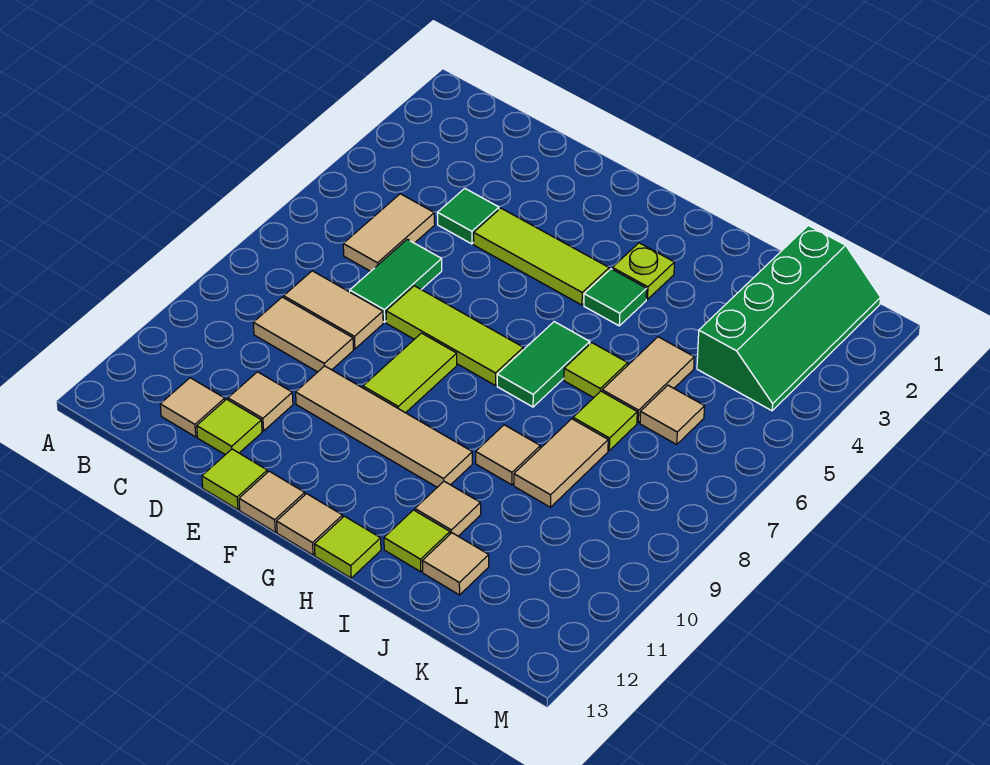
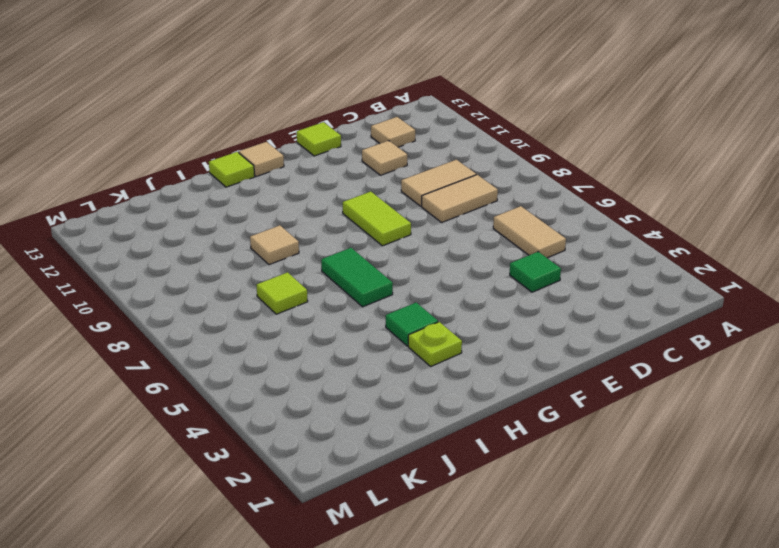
none -> green tile D6:D7 level 1
none -> lime tile D12 level 1
none -> lime tile E4:G4 level 1

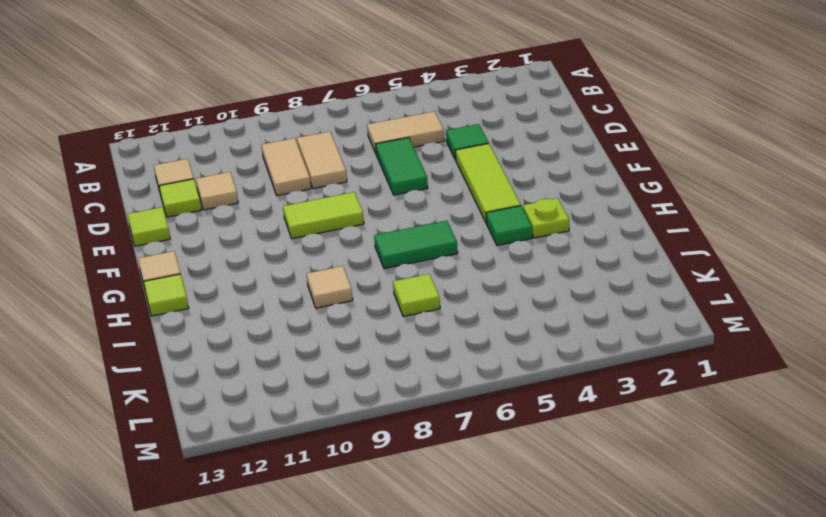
green tile D6:E6 level 1 -> green tile D6:D7 level 1
none -> lime tile E7:G7 level 1
none -> tan tile E10:H10 level 1
none -> tan tile F13 level 1

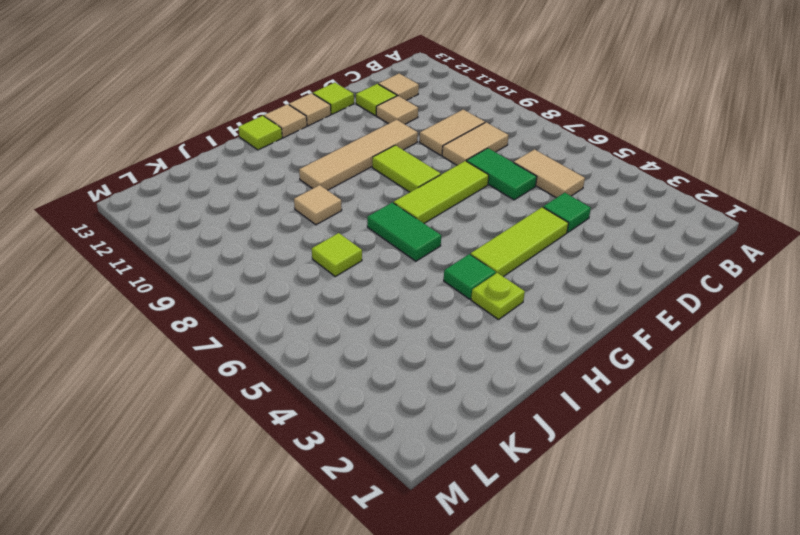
none -> lime tile I6 level 1
none -> tan tile I11 level 1
none -> lime tile I12 level 1

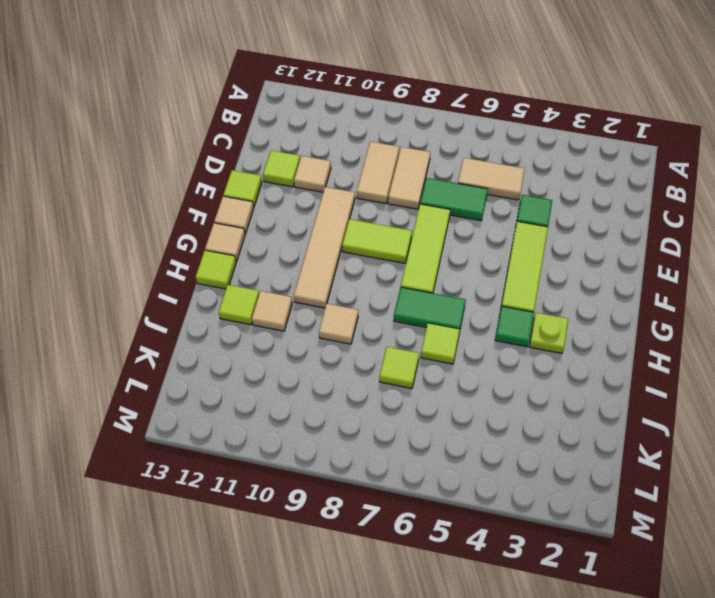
none -> tan tile C12 level 1
none -> tan tile J5:J6 level 1
none -> tan tile J8:J9 level 1

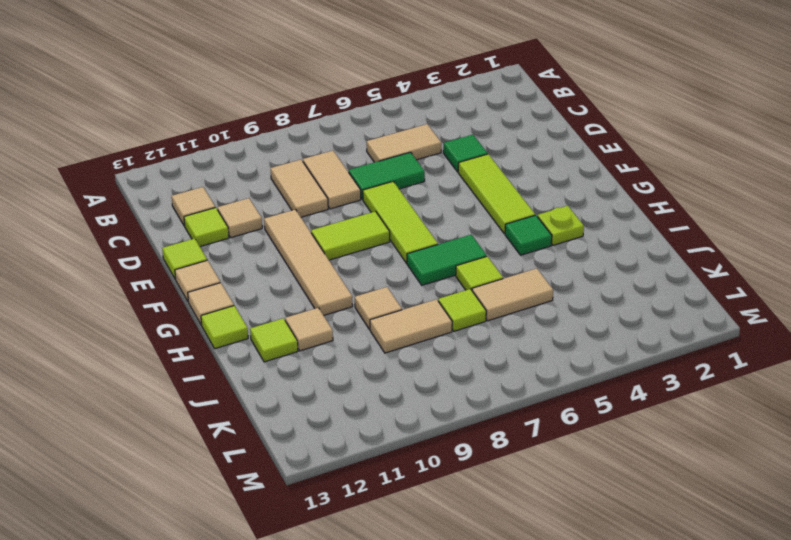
none -> tan tile J12 level 1
none -> green slope K1:L4 level 1 top K
none -> tan tile K6 level 1

